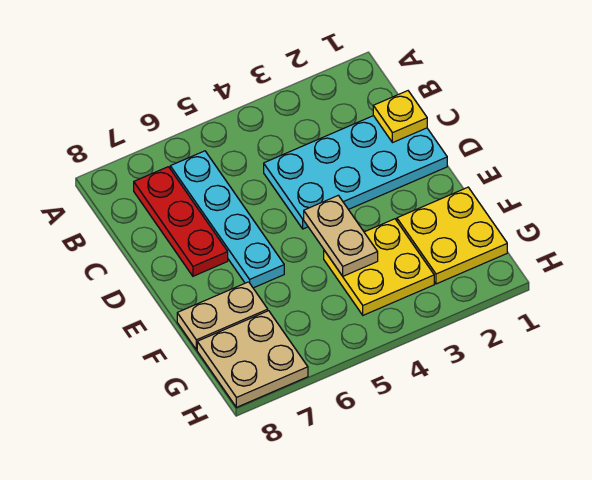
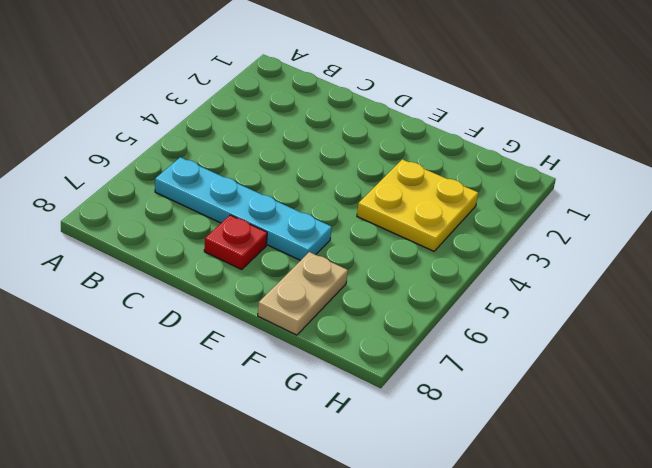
red plate D7 level 1 -> red plate B7:D7 level 1
none -> cyan plate C1:D4 level 1
none -> yellow plate F1:G2 level 1

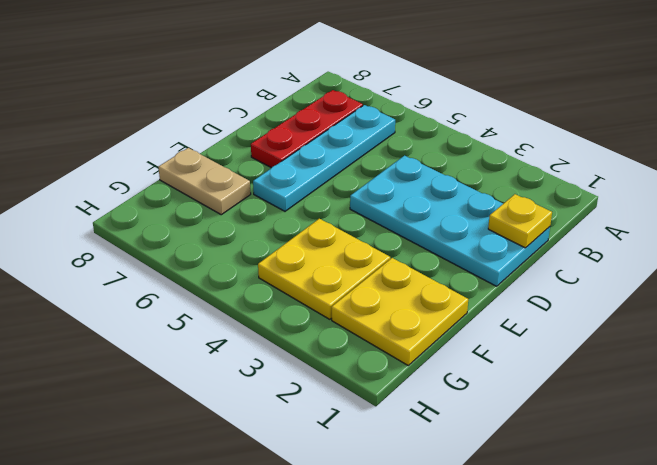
none -> tan plate G7:H8 level 1
none -> tan plate E4:F4 level 2

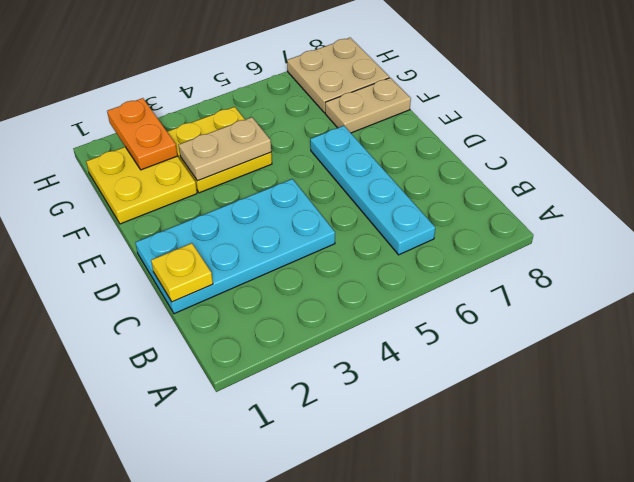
tan plate F3:F4 level 2 -> tan plate E4:F4 level 2
orange plate G2:H2 level 2 -> none
none -> red plate B7:D7 level 1

